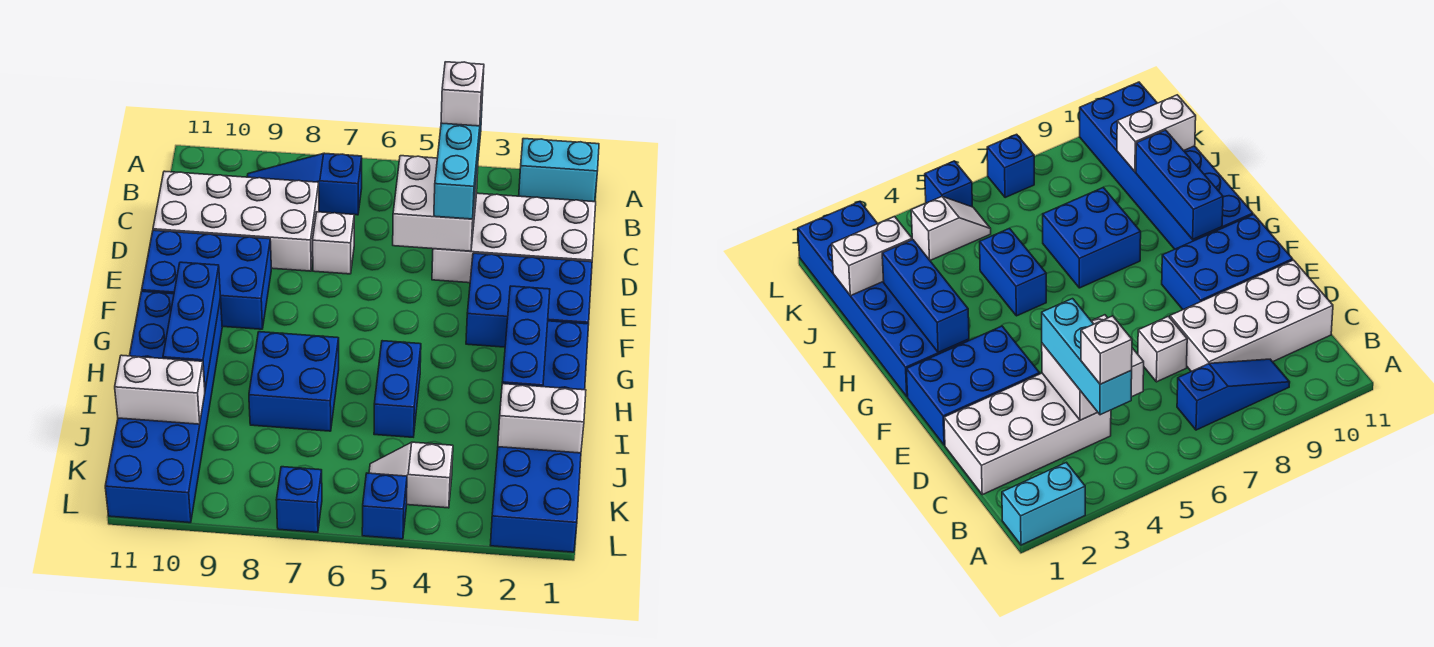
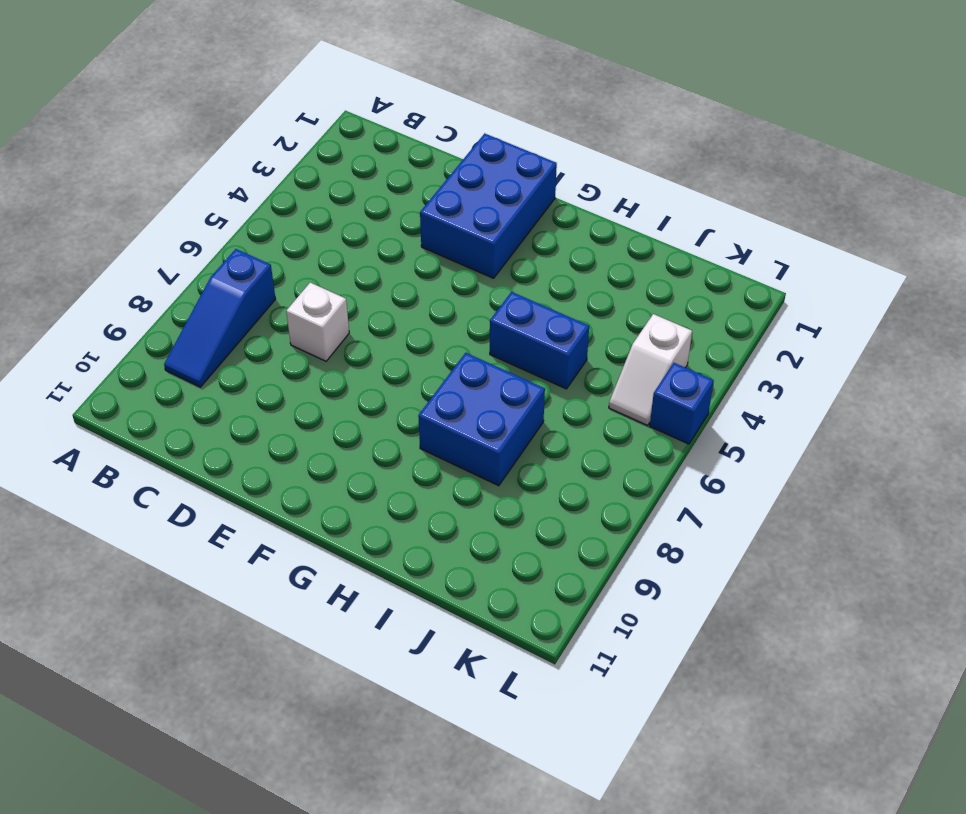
none -> cyan brick A1:A2 level 1
none -> white brick C1:D4 level 1
none -> white brick C8:D11 level 1

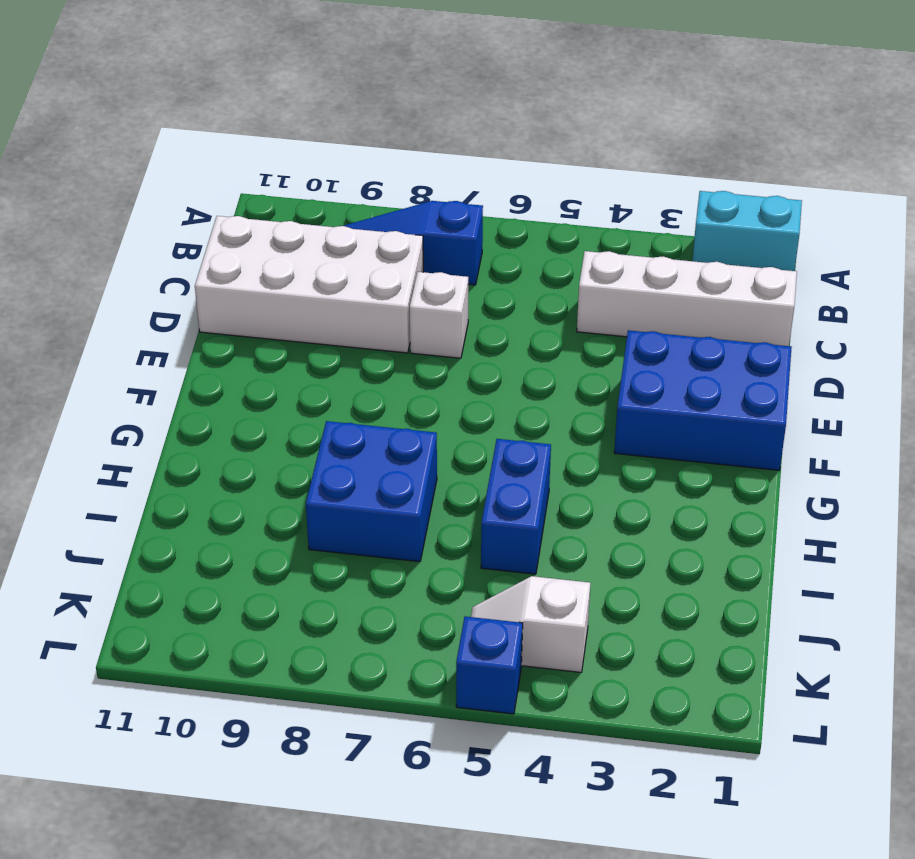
white brick C1:C4 level 1 -> white brick C1:D4 level 1
none -> blue brick E9:F11 level 1
none -> blue brick G1:L2 level 1
none -> blue brick G10:L11 level 1

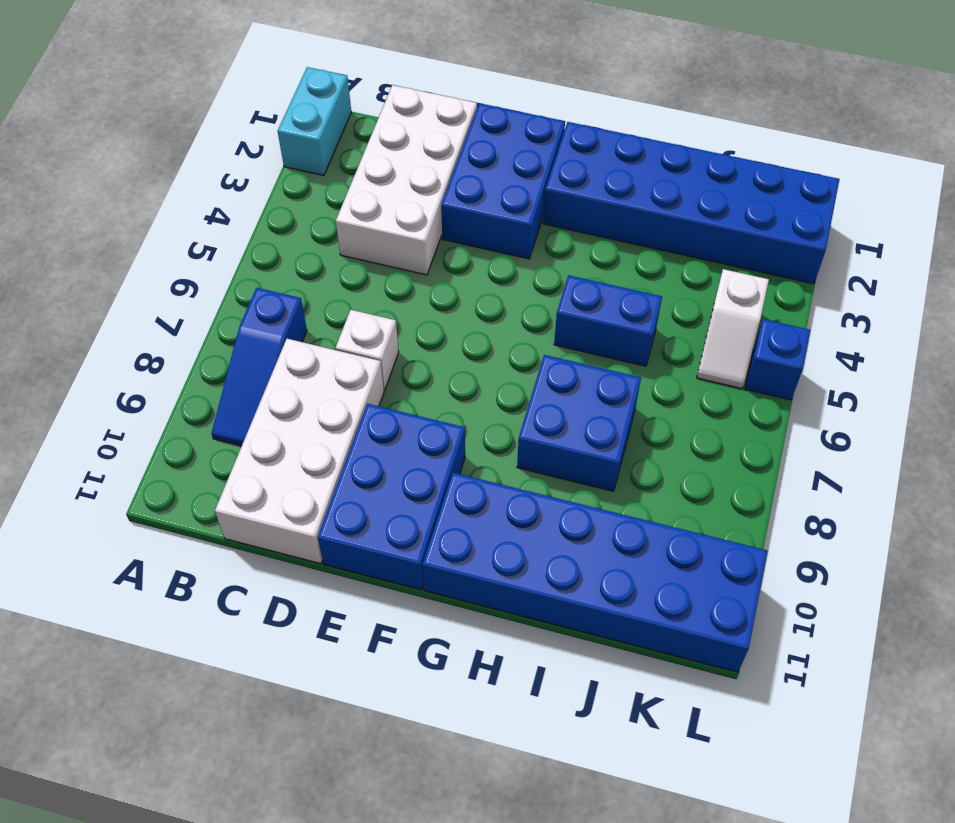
none -> blue brick L7 level 1
none -> white brick C4:D5 level 2
none -> blue brick G2:I2 level 2

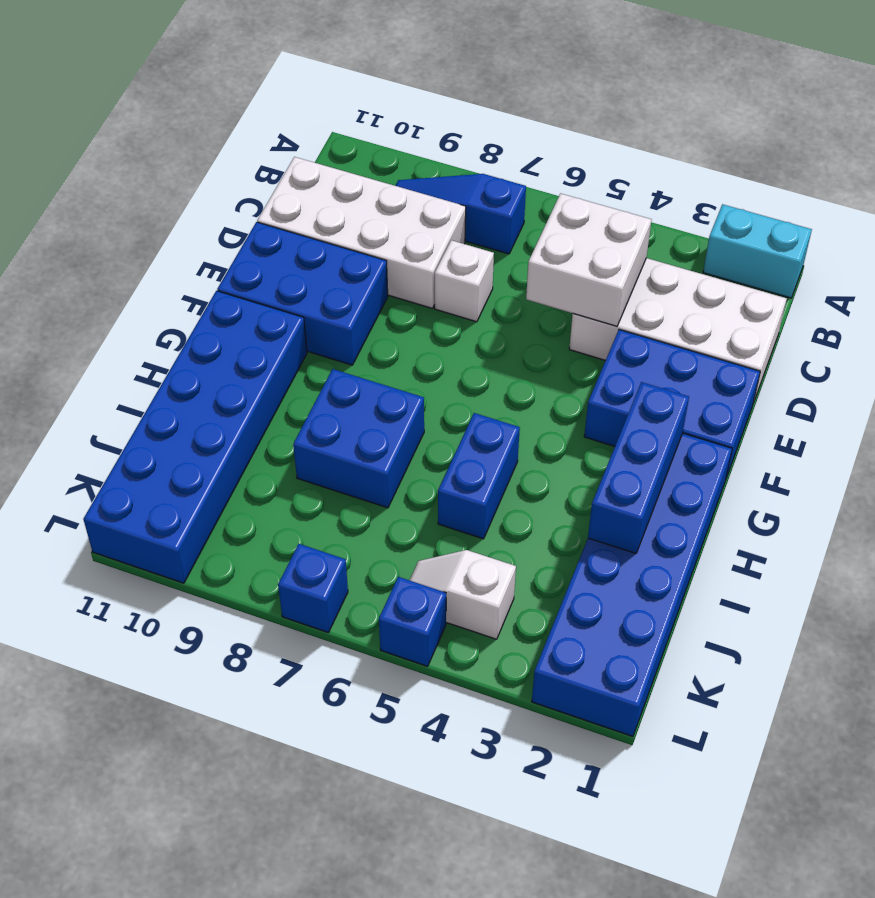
none -> blue brick G10:I10 level 2
none -> white brick J1:J2 level 2
none -> white brick J10:J11 level 2

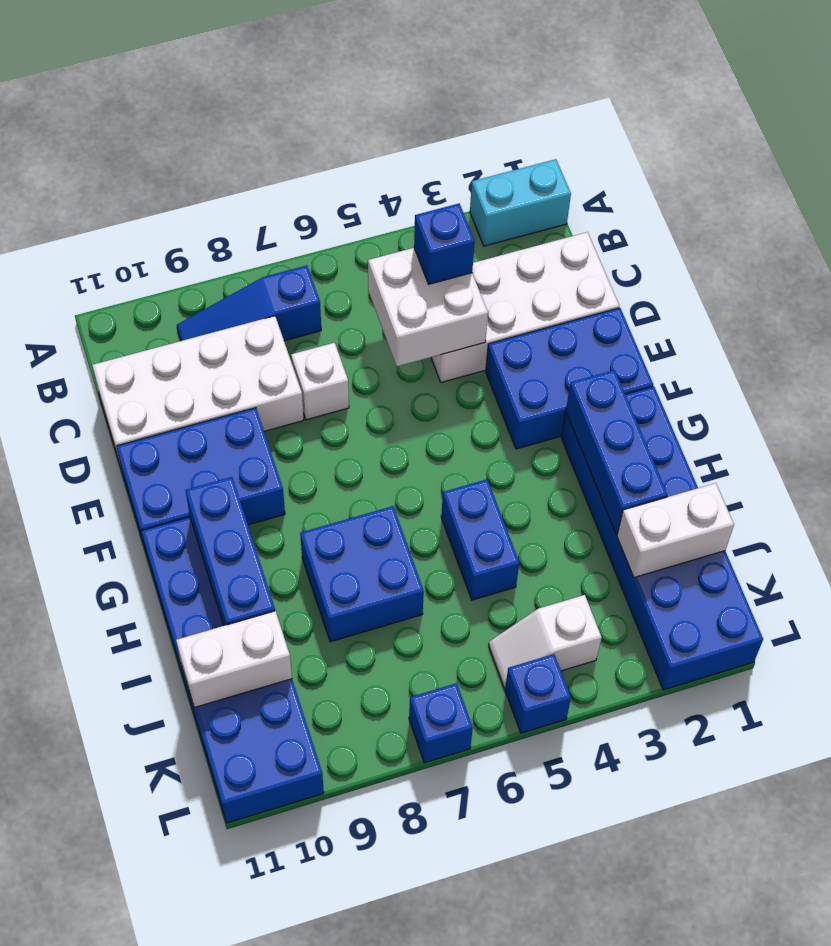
blue brick C4 level 3 -> cyan brick B4:D4 level 3
none -> white brick B4 level 4

